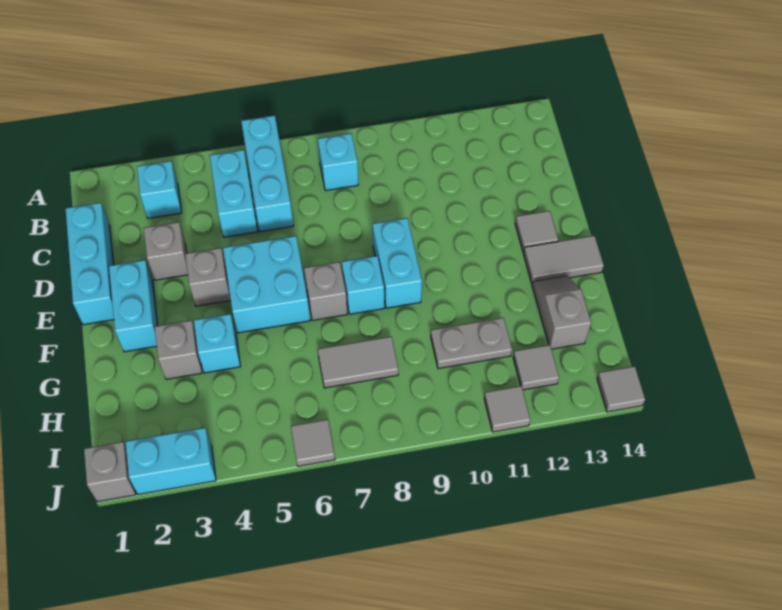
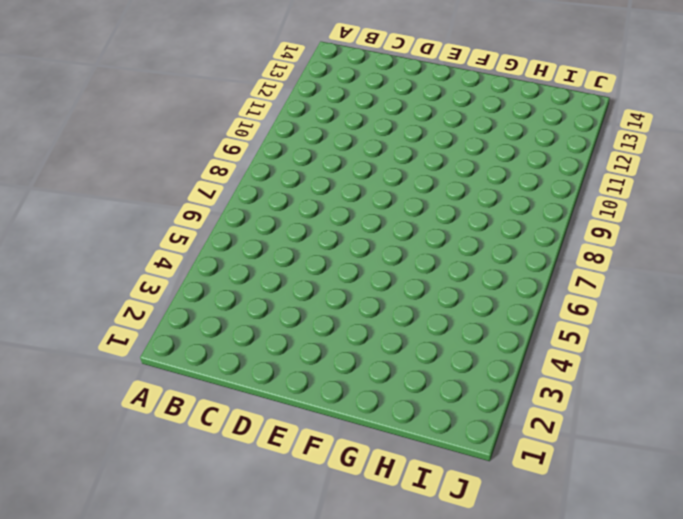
none -> cyan brick A6:C6 level 1
none -> cyan brick B3 level 1
none -> cyan brick B5:C5 level 1

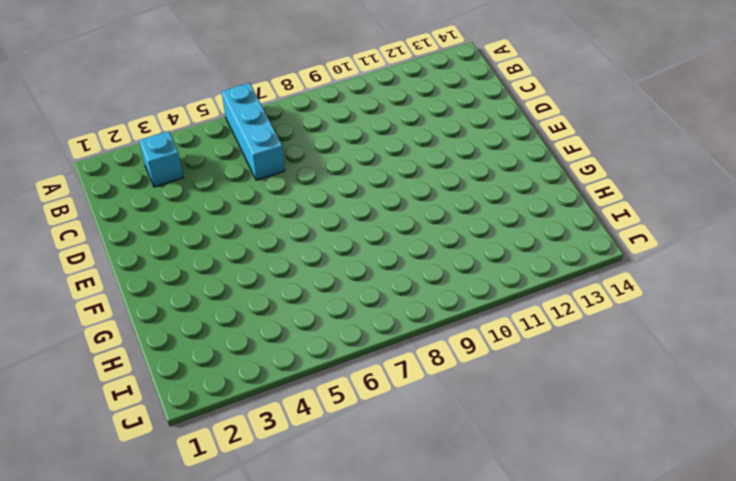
none -> cyan brick B5:C5 level 1
none -> cyan brick B8 level 1
none -> cyan brick C1:E1 level 1

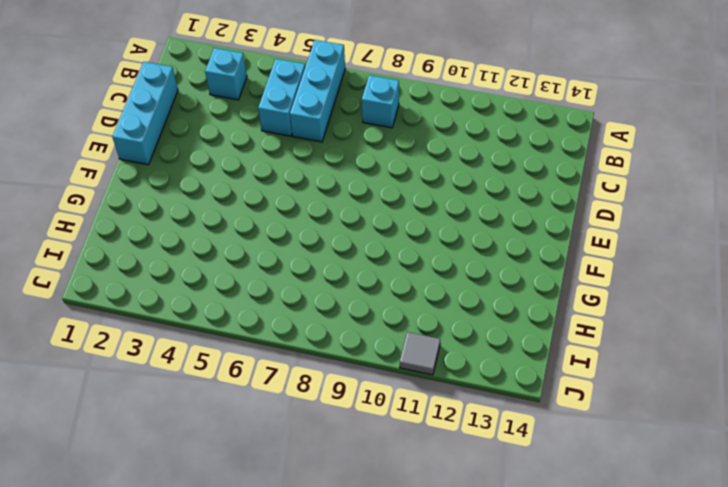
none -> grey brick D3 level 1
none -> cyan brick E2:F2 level 1
none -> grey brick E4 level 1

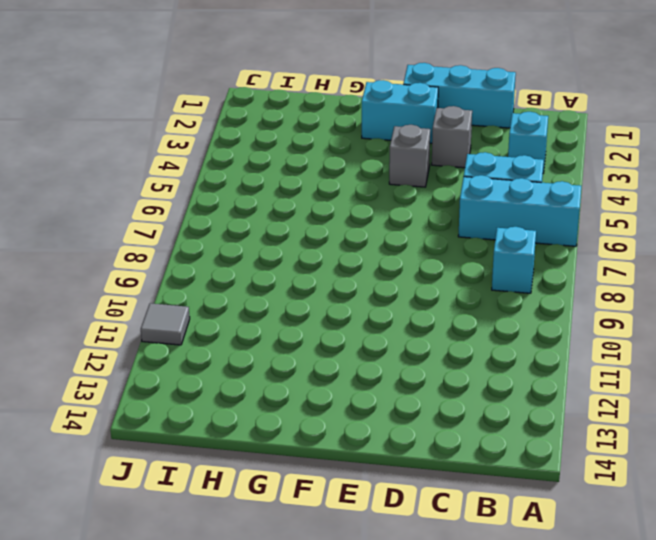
none -> cyan brick E5:F6 level 1
none -> cyan brick E9:F9 level 1
none -> grey tile E13 level 1

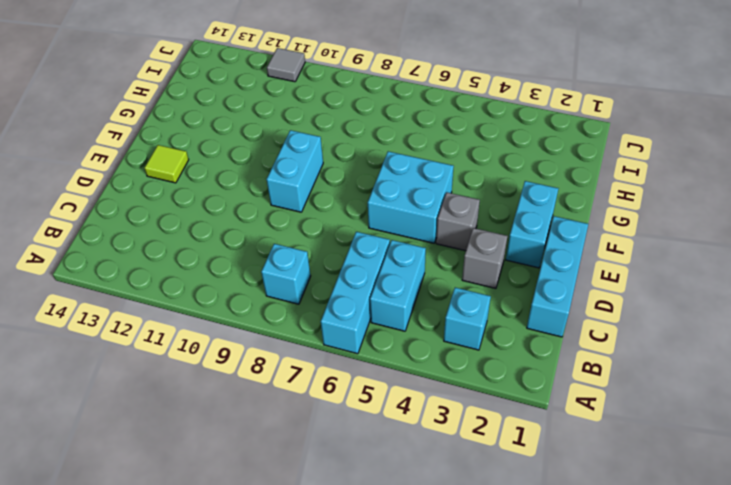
lime tile E13 level 1 -> grey tile E13 level 1
none -> grey brick F7 level 1
none -> cyan brick F8 level 1
none -> grey tile F13:F14 level 1

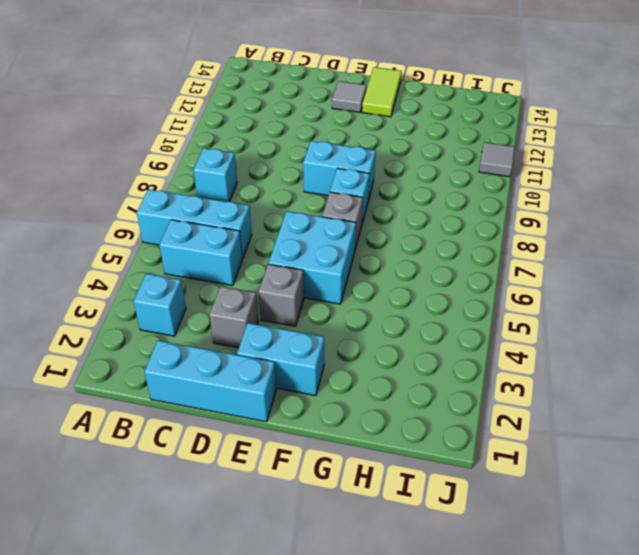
lime tile F13:F14 level 1 -> grey tile F13:F14 level 1
none -> grey brick G3 level 1
none -> cyan brick G4 level 1
none -> grey slope G13:H13 level 1 top H

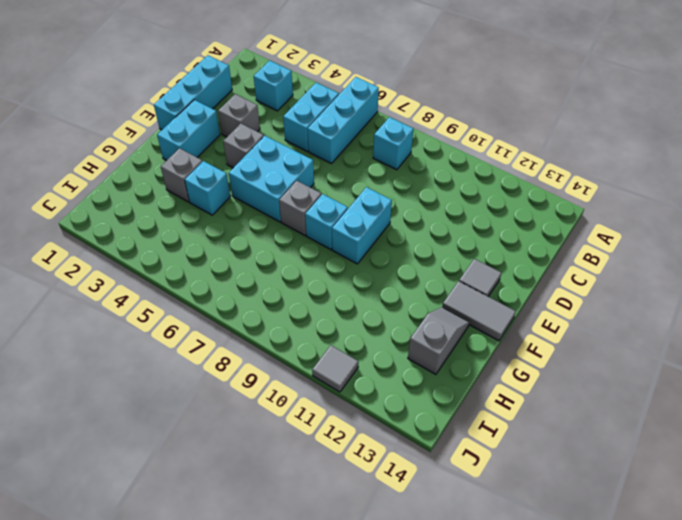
none -> grey tile H7:H8 level 1
none -> grey plate H10:H11 level 1
none -> grey tile I12 level 1

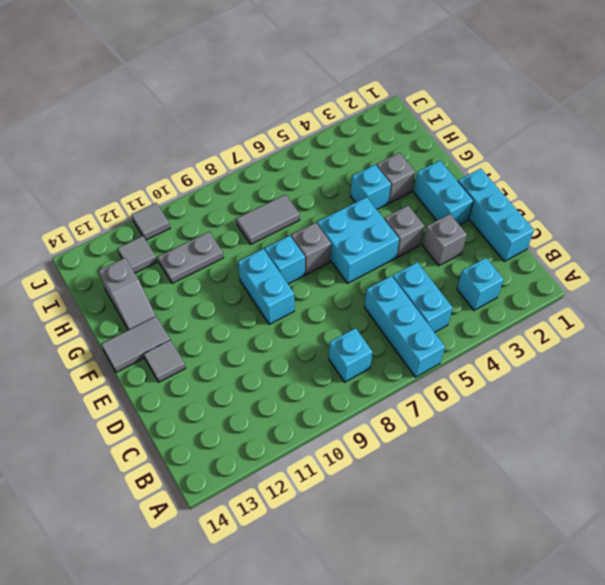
none -> grey brick J1 level 1
none -> cyan brick J2:J3 level 1
none -> grey tile J6 level 1

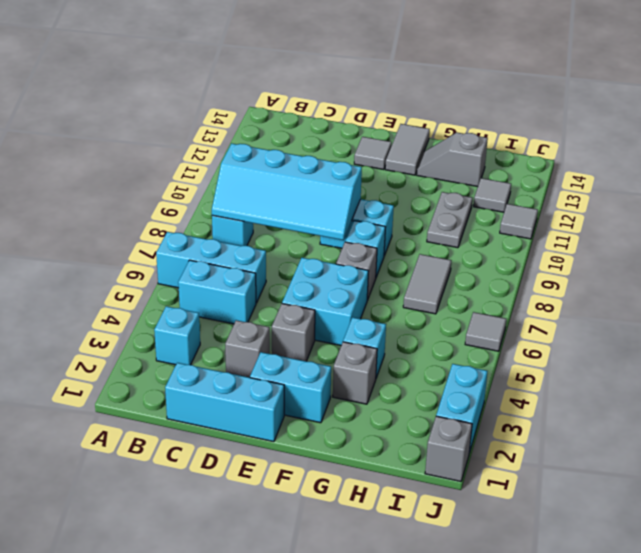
cyan slope B8:E9 level 2 top 9 -> none
none -> grey tile J14 level 1

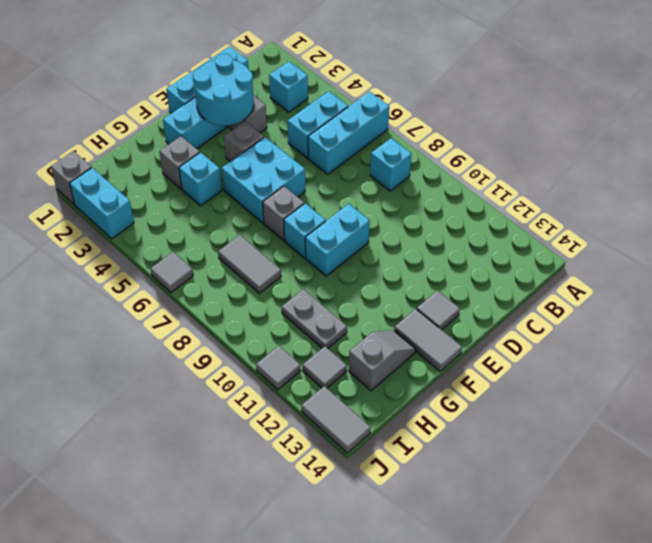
cyan round brick D2:E3 level 2 -> none
grey tile J13:J14 level 1 -> grey tile J14 level 1

